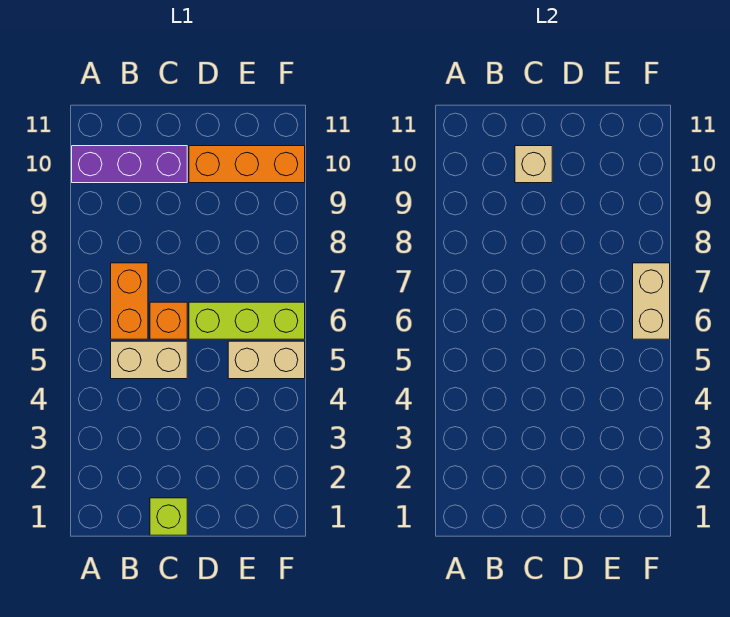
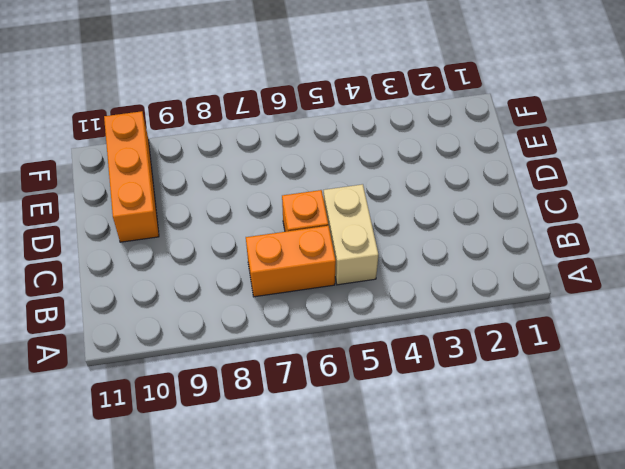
none -> purple brick A10:C10 level 1
none -> lime brick C1 level 1

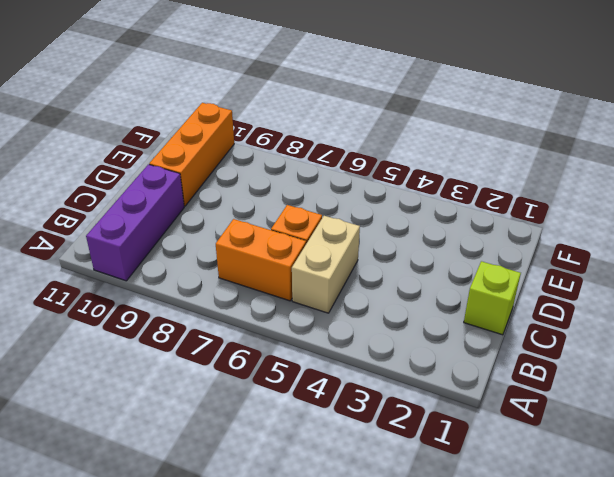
none -> lime brick D6:F6 level 1
none -> tan brick E5:F5 level 1

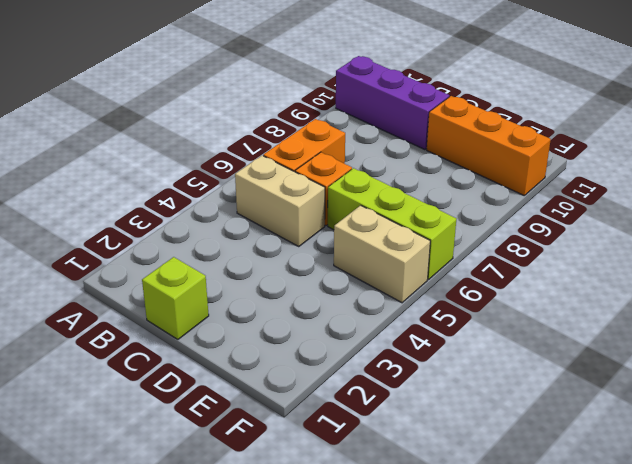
none -> tan brick C10 level 2
none -> tan brick F6:F7 level 2

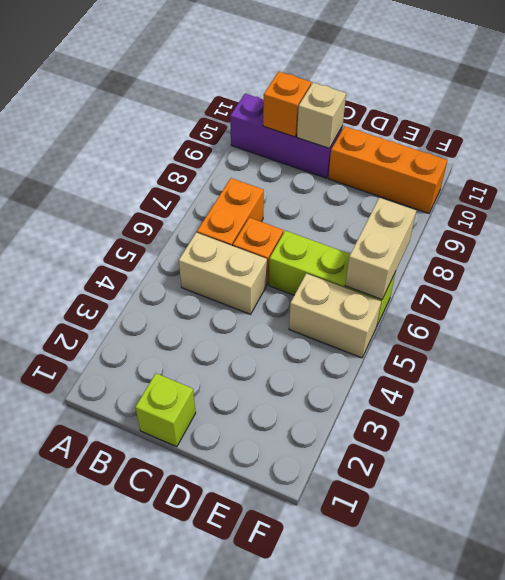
orange brick B10 level 2 -> none

